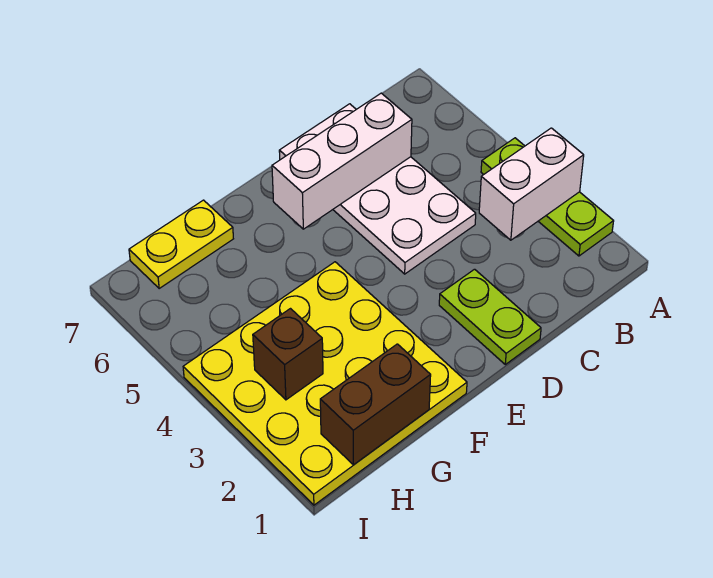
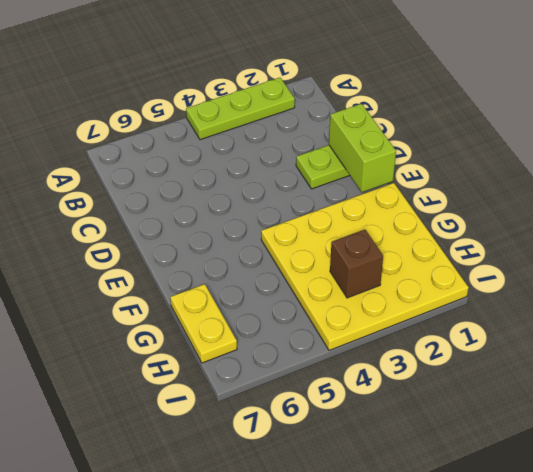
lime brick D1:E1 level 2 -> none
none -> white plate C4:D7 level 1
none -> white brick A3:B3 level 2

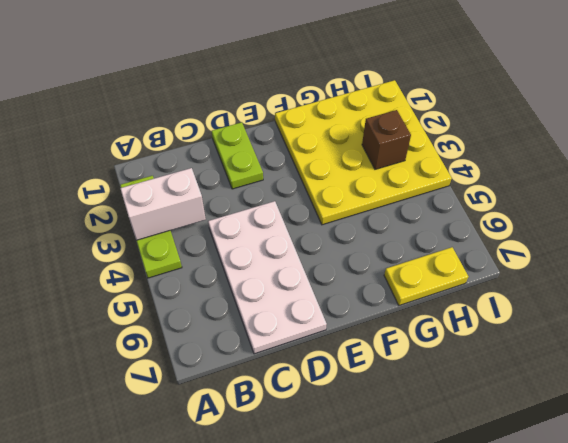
none -> white brick C6:E6 level 2
none -> brown brick G1:H1 level 2

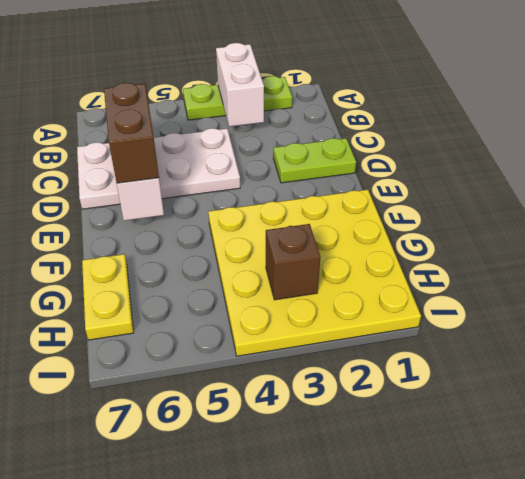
brown brick D6:E6 level 3 -> brown brick G1:H1 level 2

